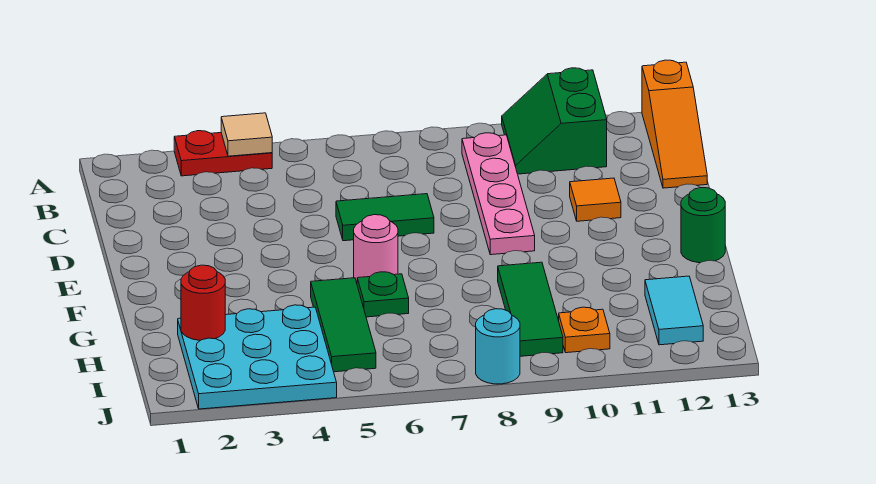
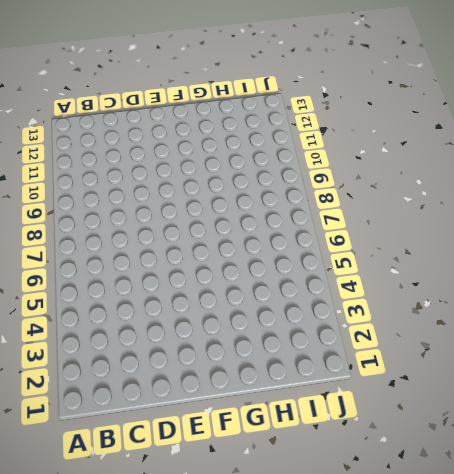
none -> red plate A3:A4 level 1
none -> green slope A10:B11 level 1 top 11
none -> orange slope A13:C13 level 1 top A

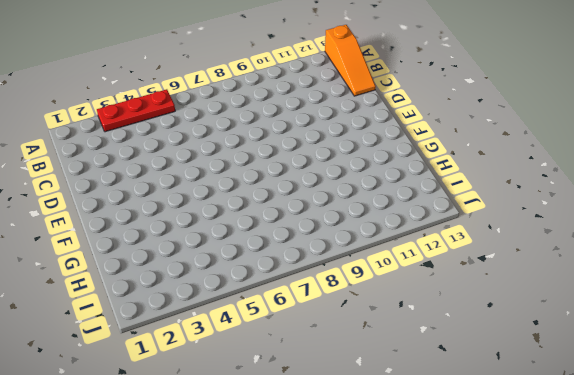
red plate A3:A5 level 1 -> red plate A3:A4 level 1
none -> green slope A10:B11 level 1 top 11
none -> pink plate B9:E9 level 1
none -> green tile D6:D7 level 1

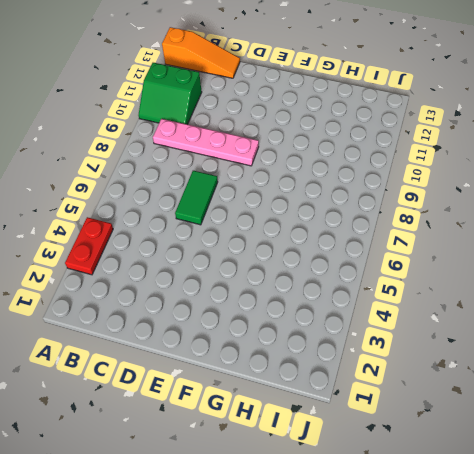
none -> orange tile D11 level 1
none -> pink round brick F6 level 1
none -> green round brick F13 level 1

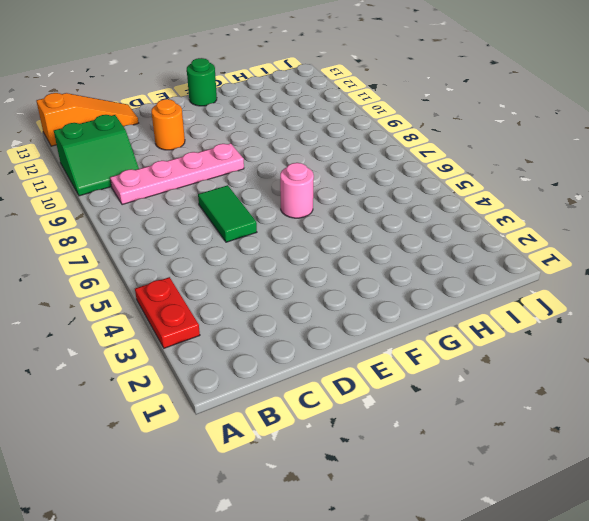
orange round brick D11 level 1 -> orange tile D11 level 1
none -> green tile G5:I5 level 1
none -> green plate G6 level 1
none -> green tile G9:I9 level 1

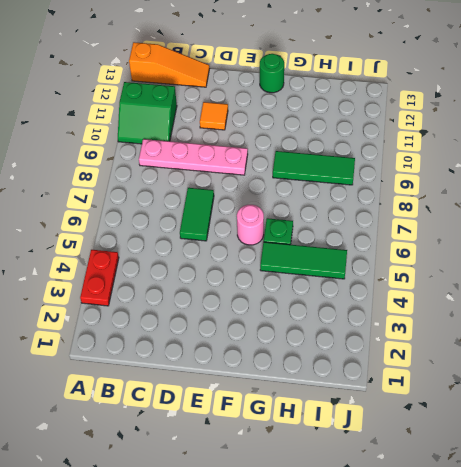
none -> cyan plate H2:J4 level 1
none -> cyan tile H12:I12 level 1
none -> orange plate I10 level 1

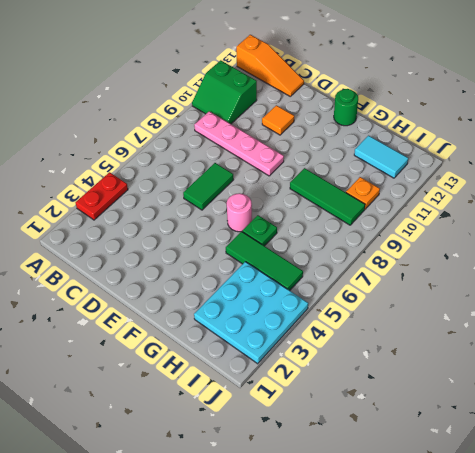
none -> cyan round brick J8 level 1
none -> tan tile A4 level 2
none -> red round brick H2 level 2

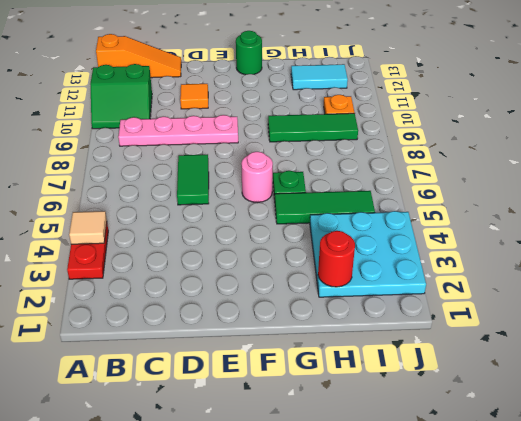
none -> cyan round brick J8 level 1

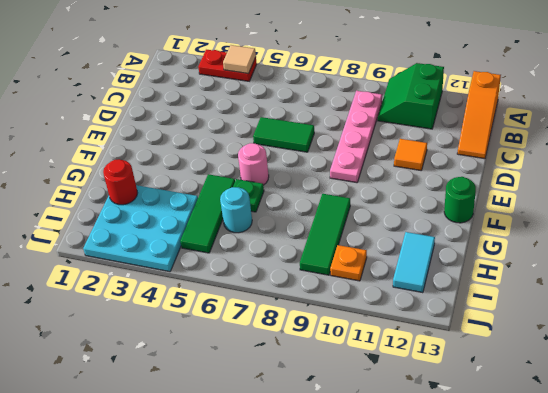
cyan round brick H6 level 1 -> cyan round brick J8 level 1

